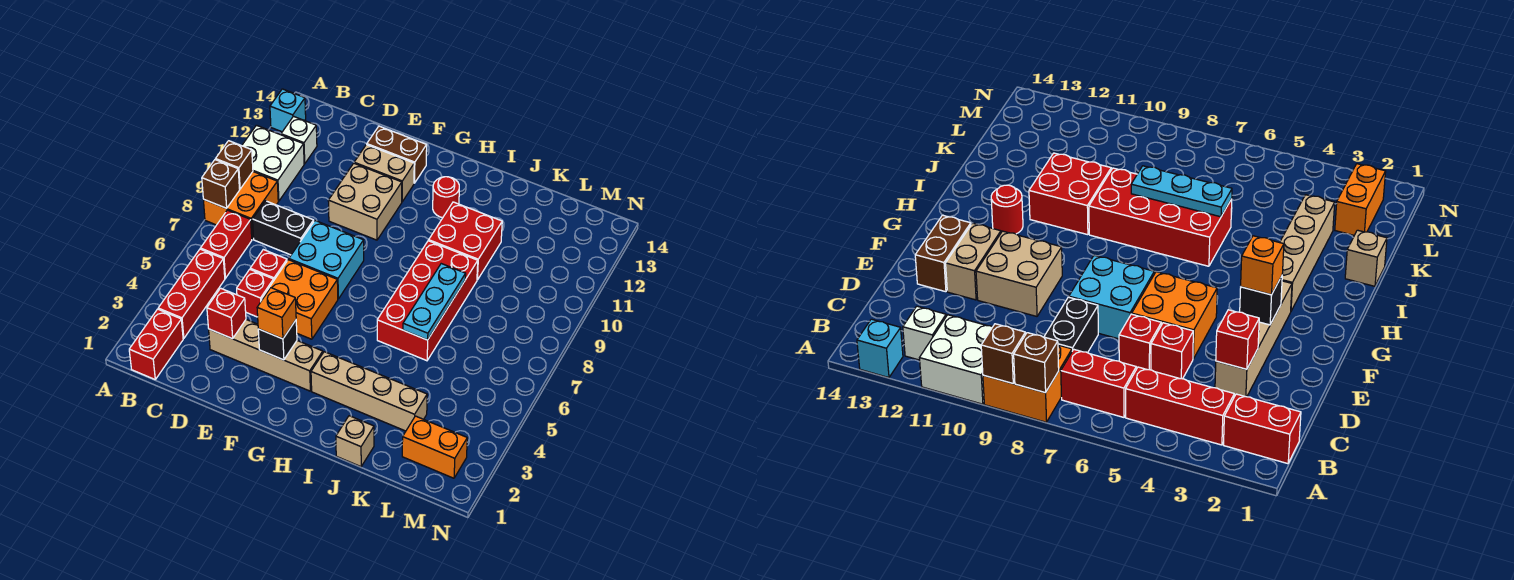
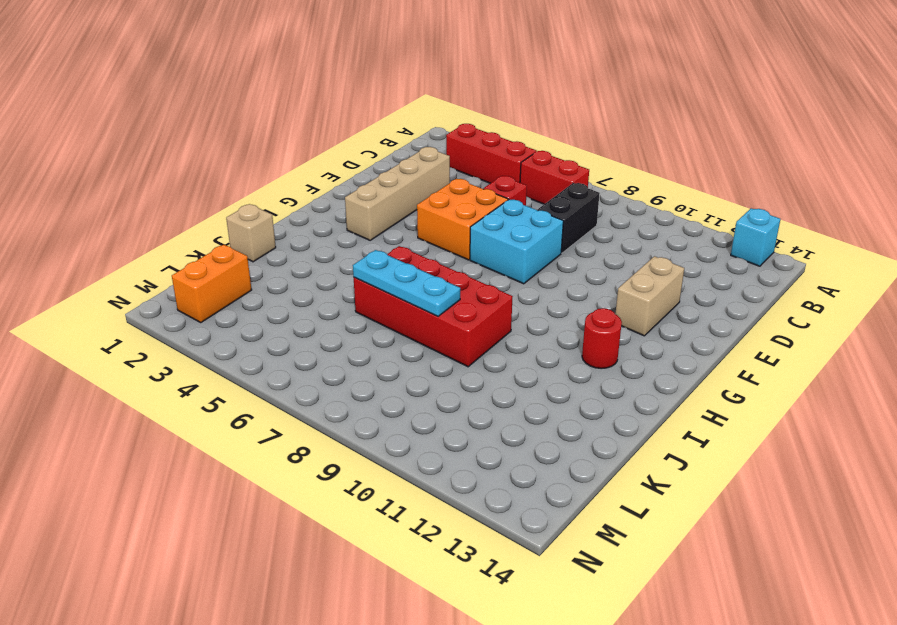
none -> orange brick A8:B9 level 1
none -> white brick A10:B11 level 1
none -> red brick B1:B2 level 1

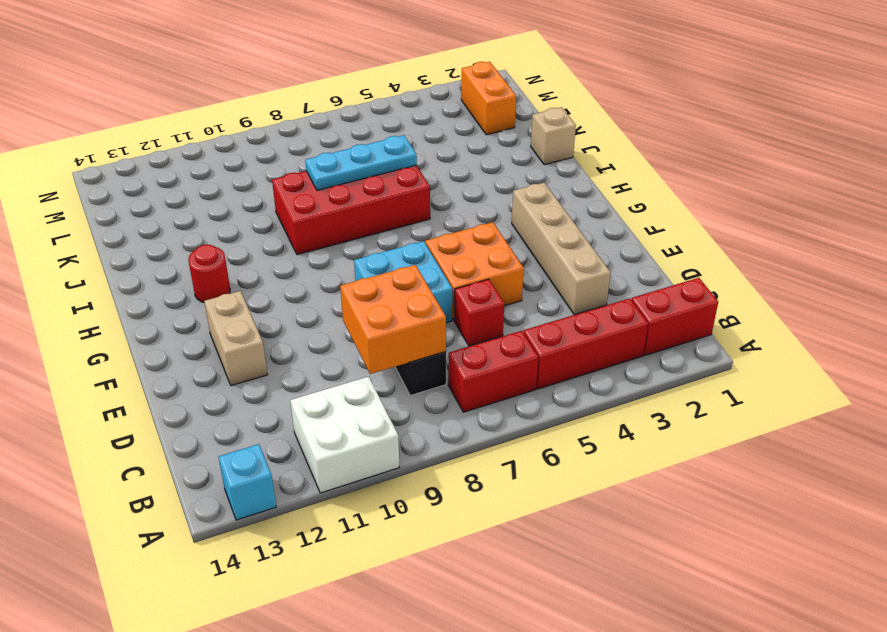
orange brick C8:D9 level 2 -> orange brick A8:B9 level 1
none -> white brick B12 level 1
none -> red brick D5 level 1
none -> tan brick E10:F11 level 1

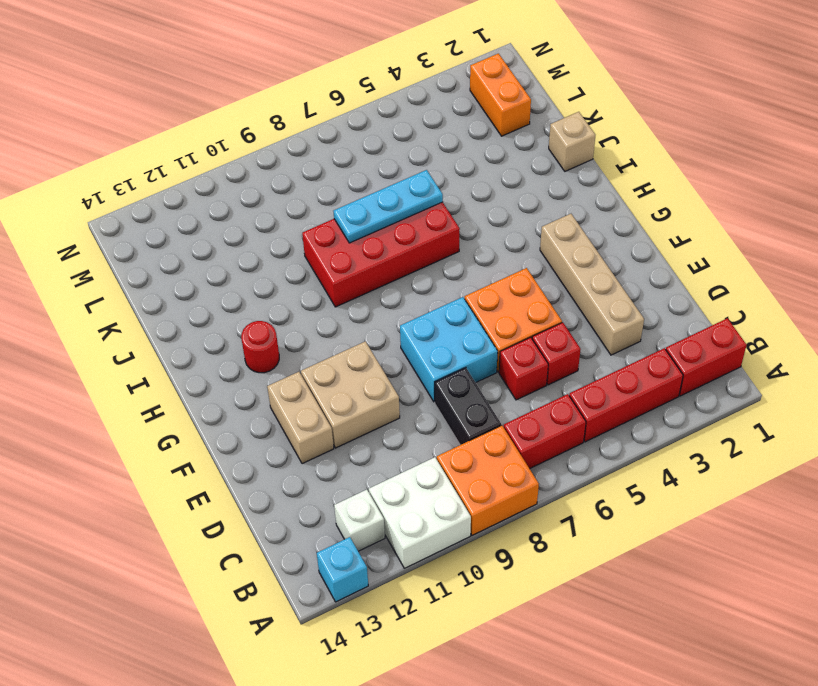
none -> brown brick E13:F13 level 1
none -> tan brick H3:K3 level 1
none -> red brick I10:J11 level 1

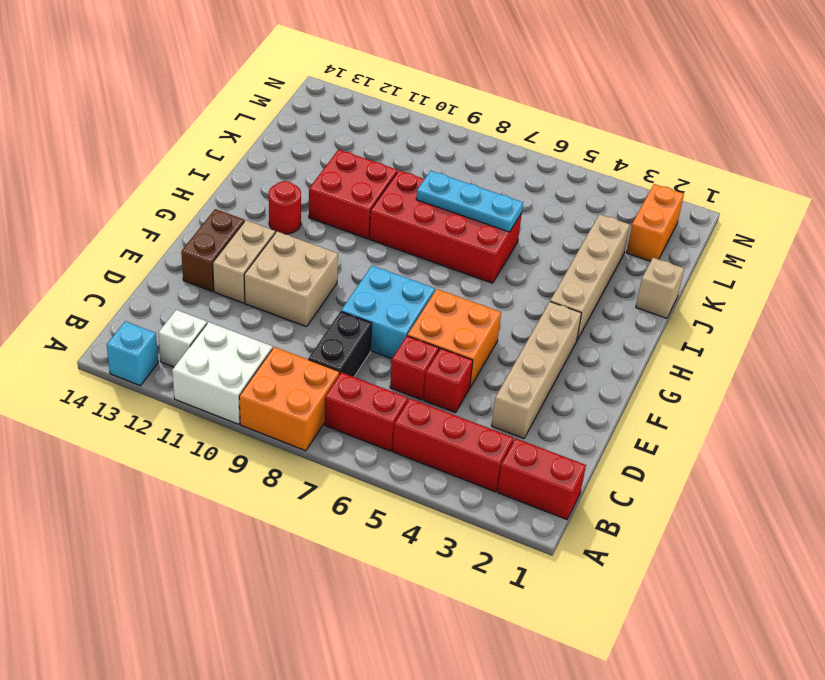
none -> brown brick A8 level 2
none -> brown brick A9 level 2
none -> red brick D3 level 2

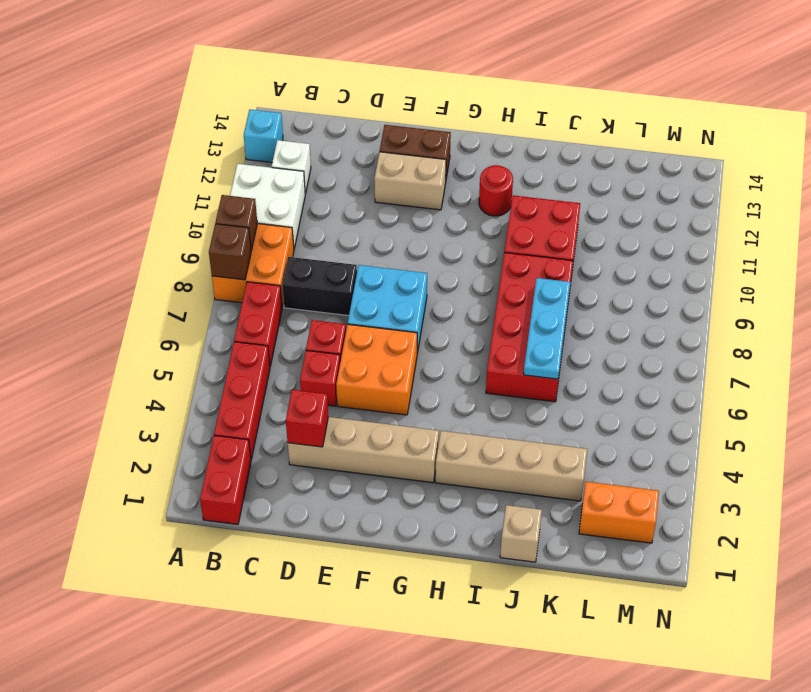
none -> tan brick E10:F11 level 1
none -> black brick F3 level 2
none -> orange brick F3 level 3

